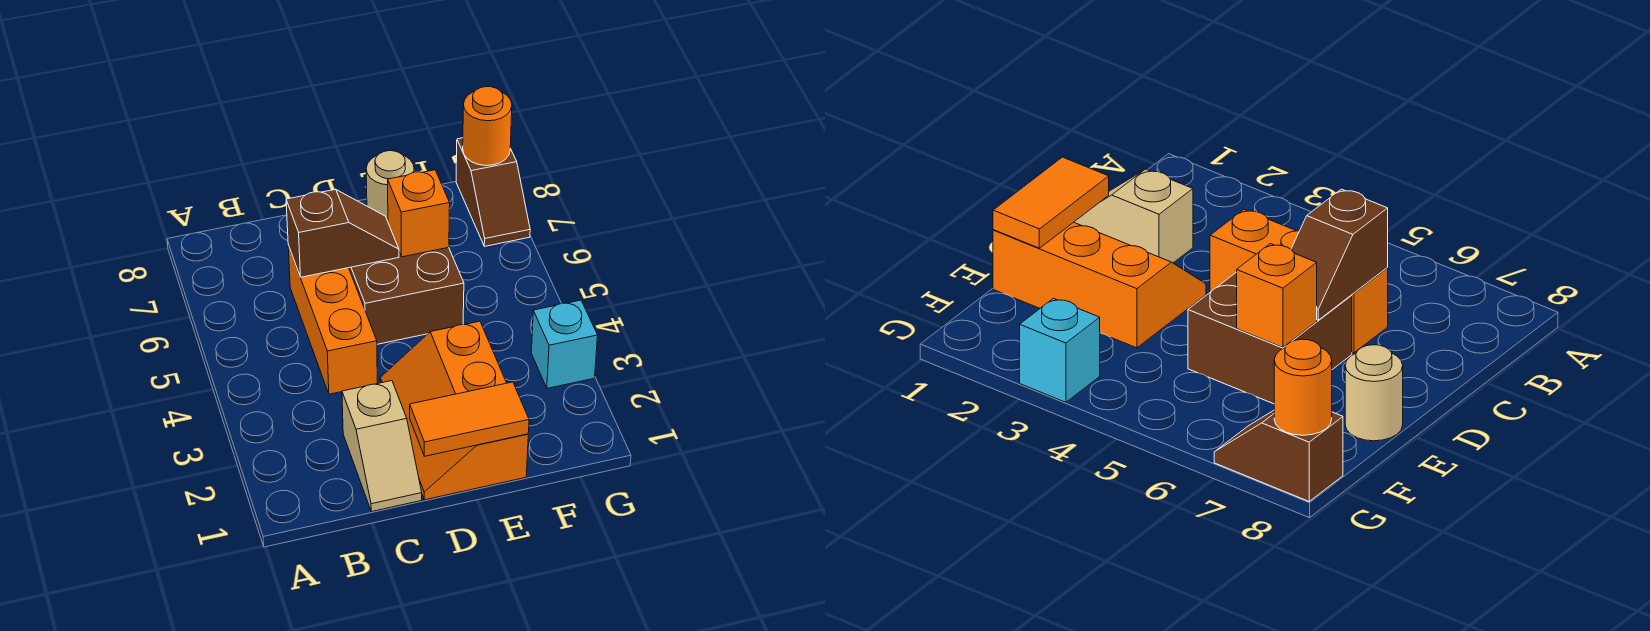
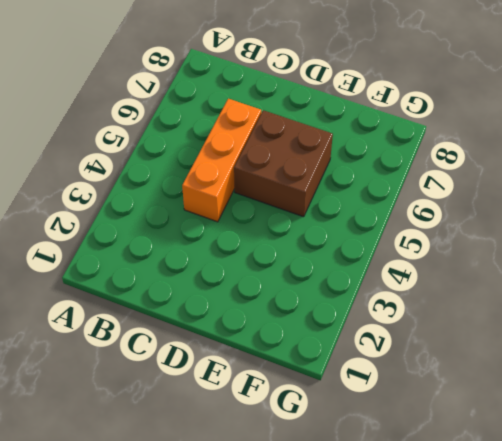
none -> tan slope C1:C2 level 1 top 2
none -> orange slope D1:E3 level 1 top E

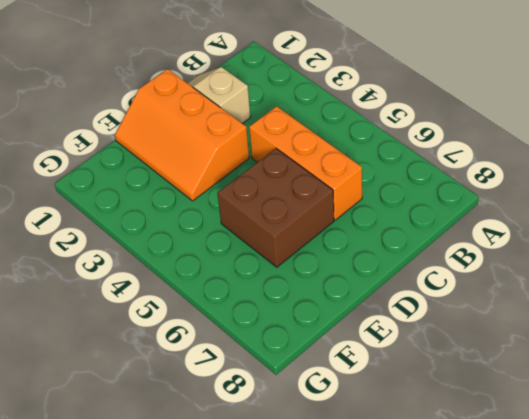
orange slope D1:E3 level 1 top D -> orange slope D1:E3 level 1 top E
none -> tan round brick E8 level 1
none -> cyan brick G3 level 1

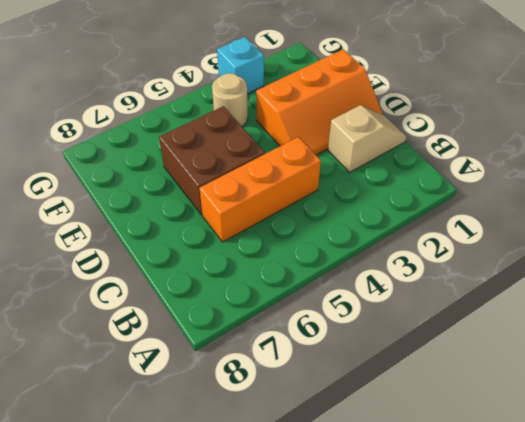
tan round brick F4 level 1 -> tan round brick E8 level 1
none -> brown slope G7:G8 level 1 top 8
none -> brown slope C6:D6 level 2 top C

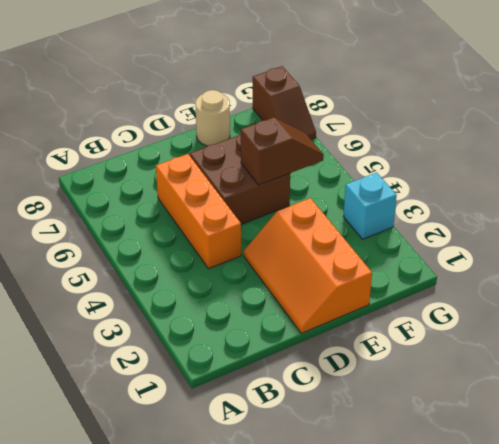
brown slope E5:F5 level 2 top E -> brown slope C6:D6 level 2 top C
none -> tan slope C1:C2 level 1 top 2
none -> orange tile D1:E1 level 2

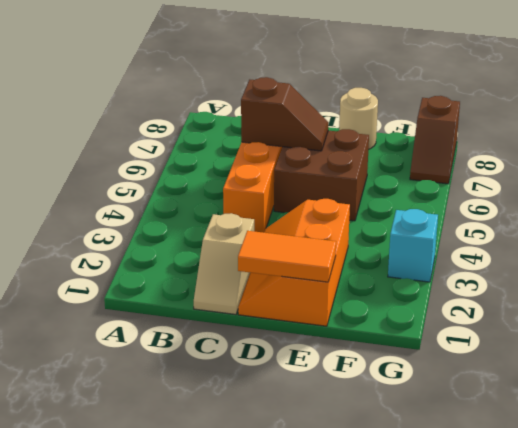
none -> orange brick E6 level 2
none -> orange round brick G8 level 2

